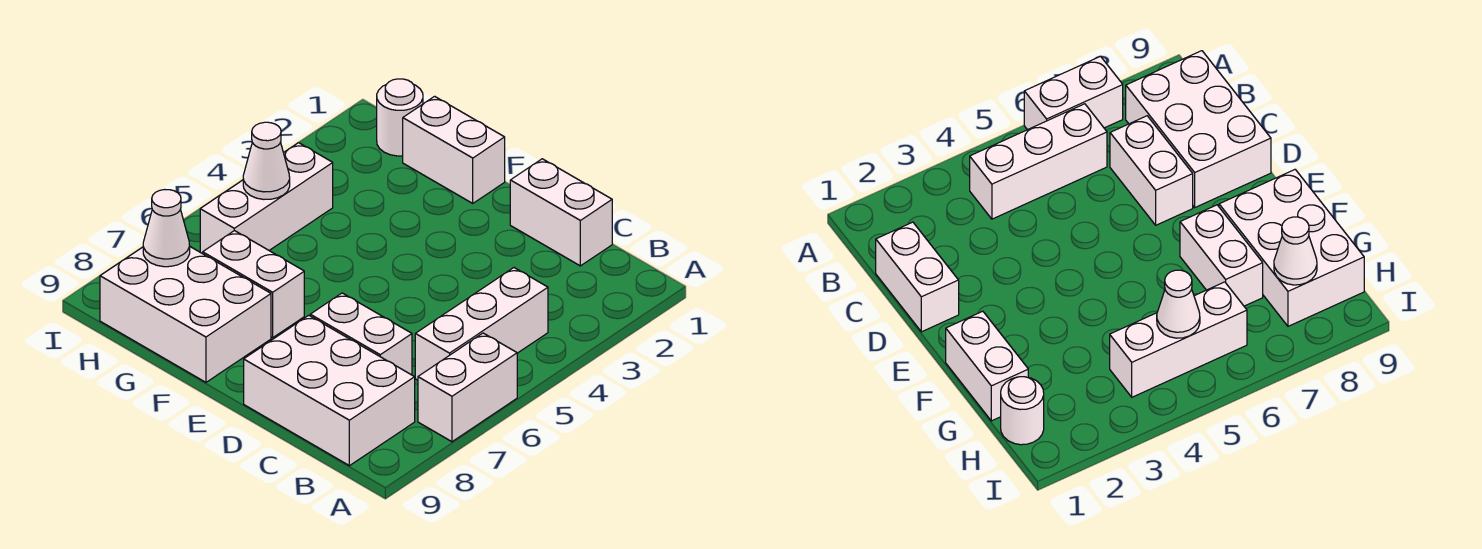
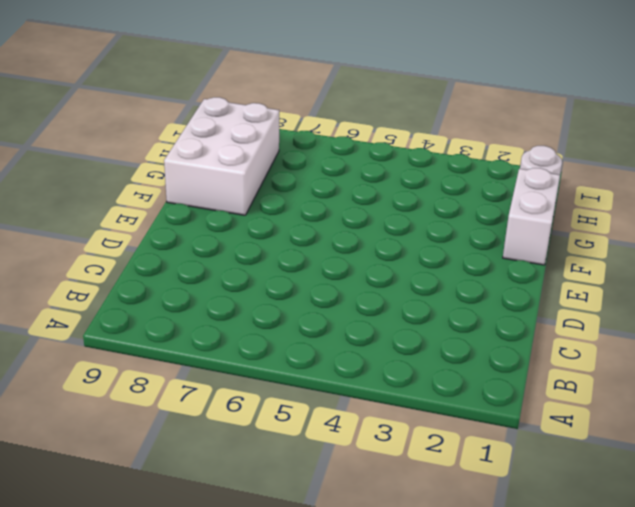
none -> white brick A6:A7 level 1
none -> white brick B4:B6 level 1
none -> white brick B8:D9 level 1

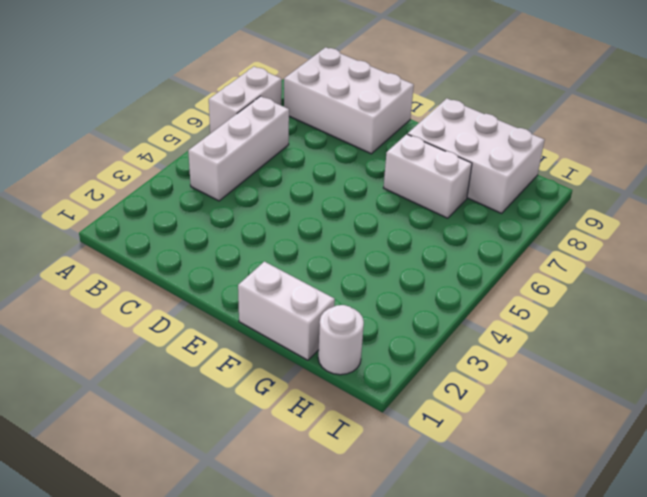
none -> white brick C1:D1 level 1
none -> white brick C7:D7 level 1
none -> white brick H4:H6 level 1

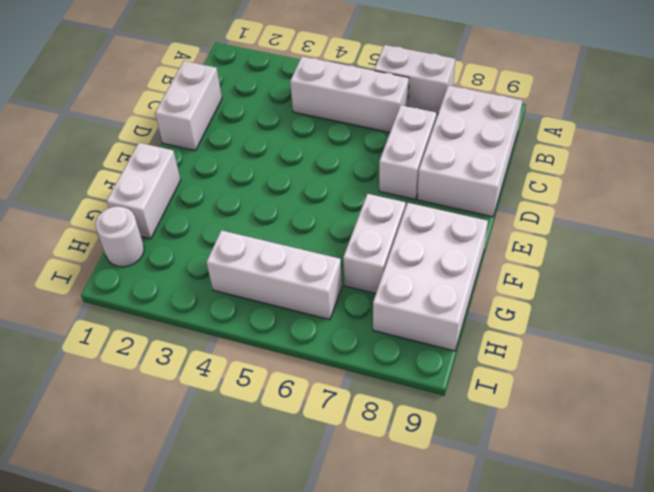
none -> white cone H5 level 2
none -> white cone H8 level 2

